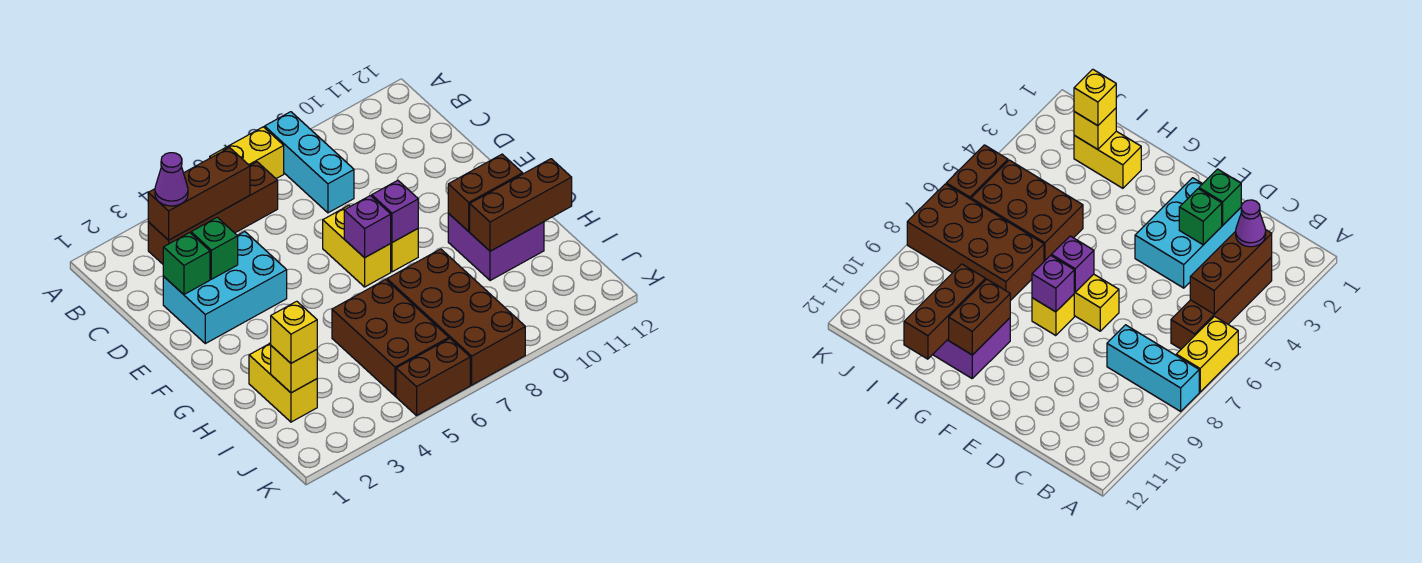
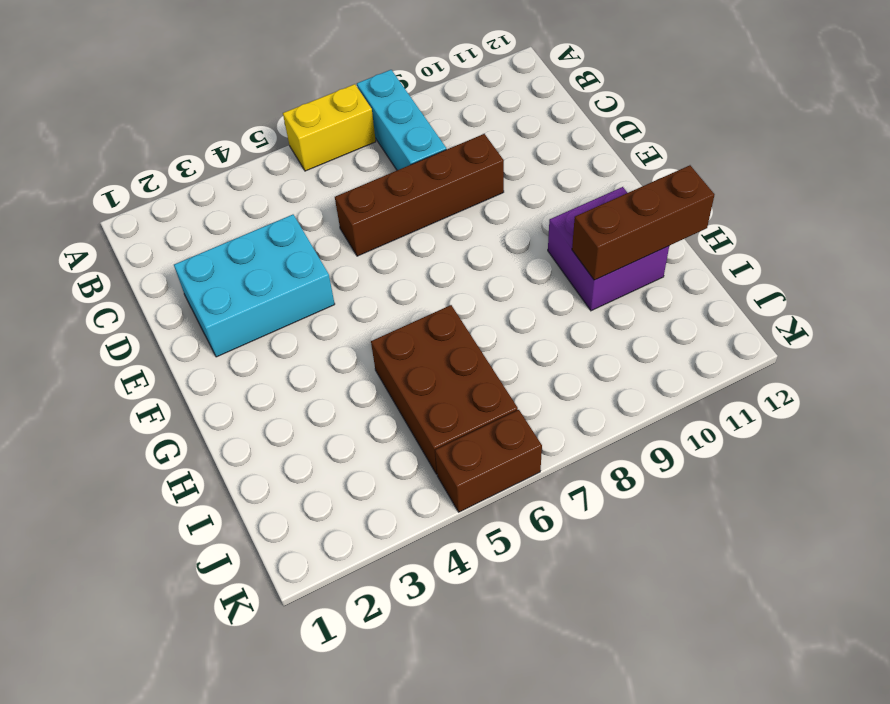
brown brick D6:D9 level 1 -> brown brick B3:B6 level 1
none -> yellow brick E7:F7 level 1
none -> yellow brick F8 level 1
none -> yellow brick H2:I2 level 1

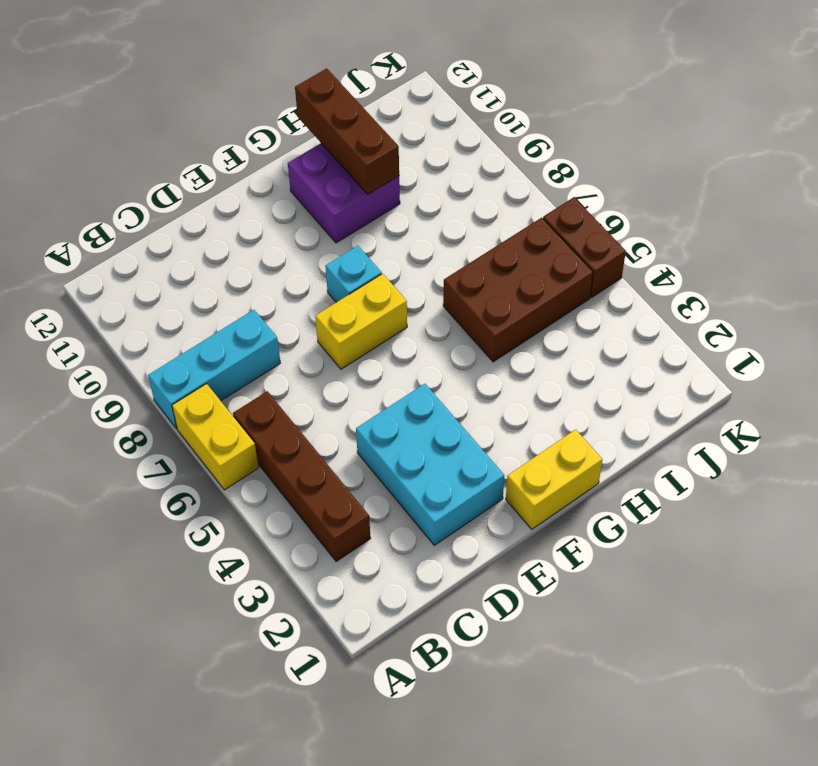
yellow brick F1:G1 level 1 -> yellow brick H2:I2 level 1
cyan brick F8 level 1 -> yellow brick F8 level 1
none -> brown brick H7:K8 level 1
none -> brown brick B3:B5 level 2
none -> green brick D2 level 2

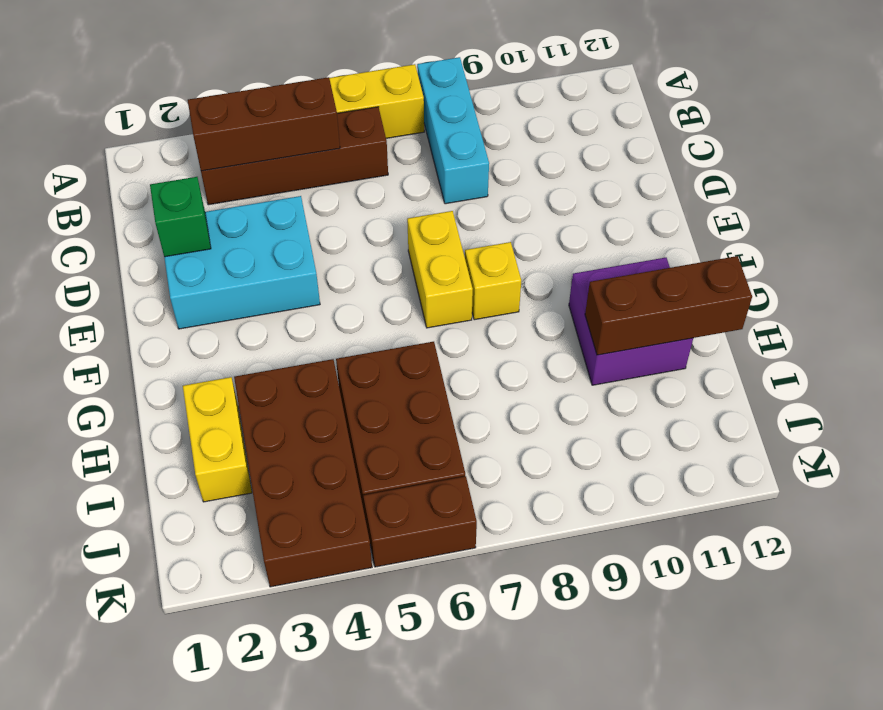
brown brick H3:K4 level 1 -> brown brick H7:K8 level 1
none -> green brick D3 level 2
none -> purple brick F7 level 2
none -> purple brick F8 level 2

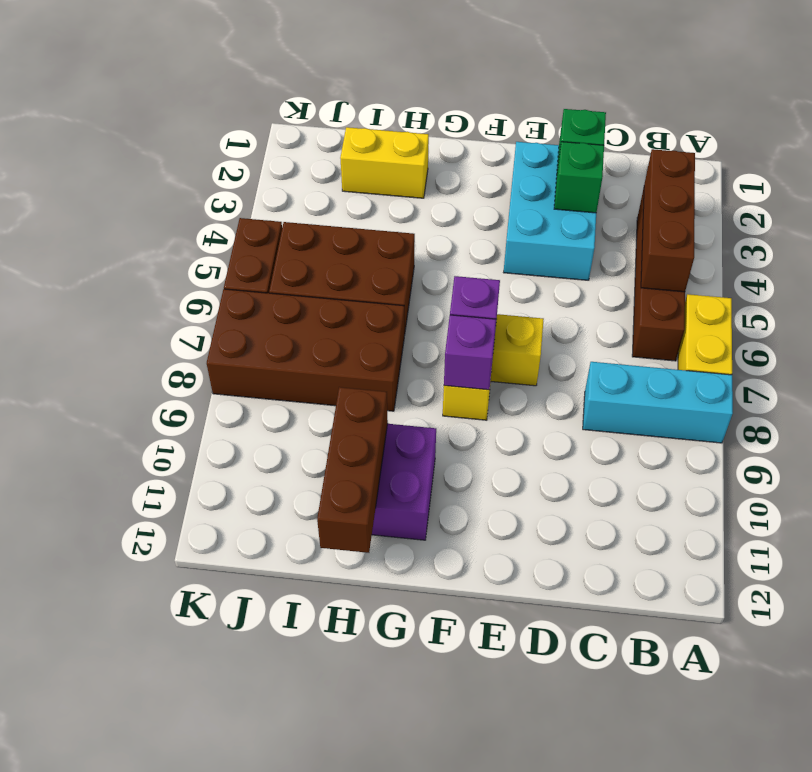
none -> brown brick G10:G11 level 2
none -> yellow brick I2 level 2
none -> purple cone B3 level 3

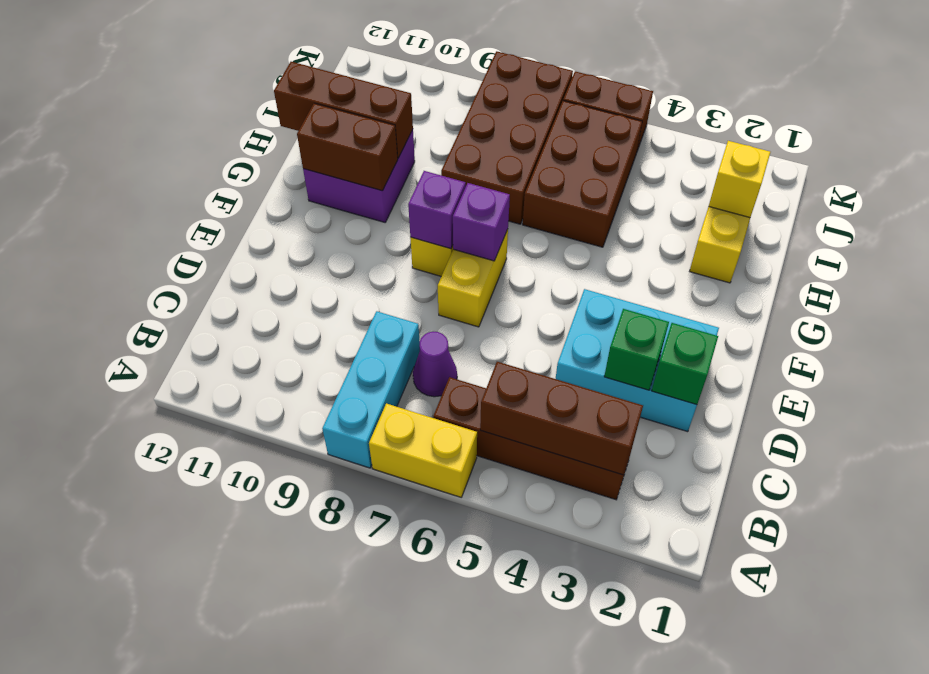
purple cone C7 level 1 -> purple cone B3 level 3
none -> yellow brick I2 level 3

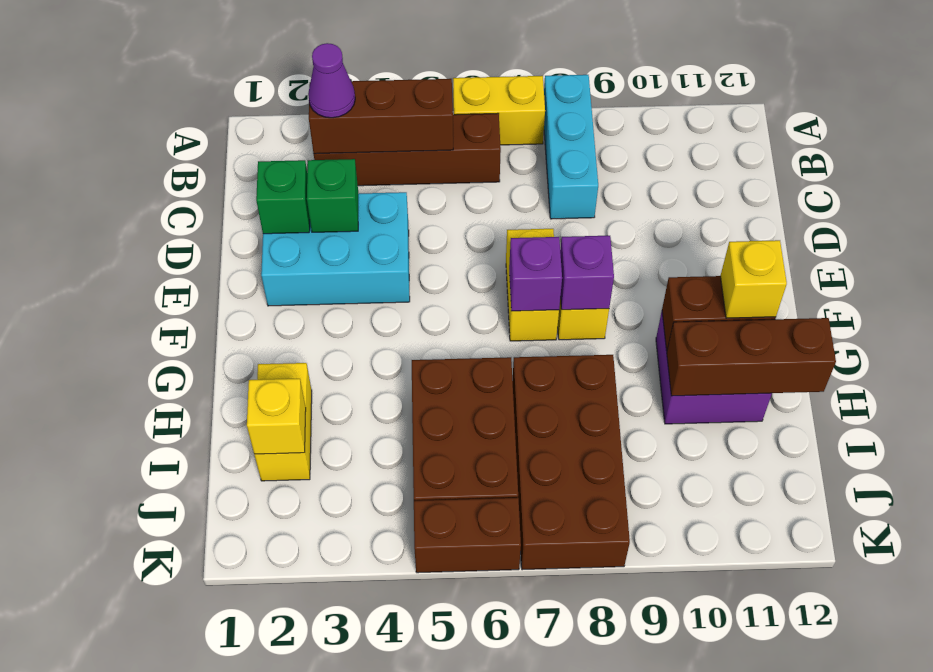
yellow brick G11 level 3 -> yellow brick I2 level 3

